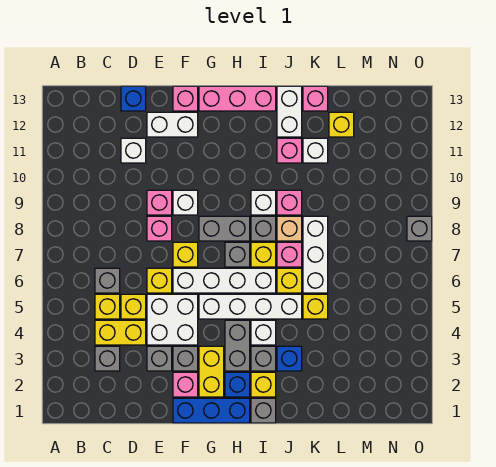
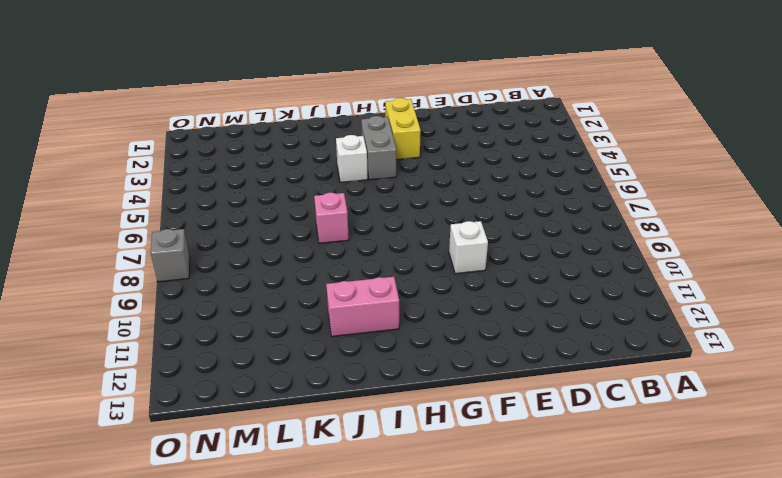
pink brick I11:J11 level 1 -> pink brick J11 level 1
none -> grey brick C3 level 1
none -> yellow brick C4:D4 level 1
none -> yellow brick C5 level 1
none -> grey brick C6 level 1

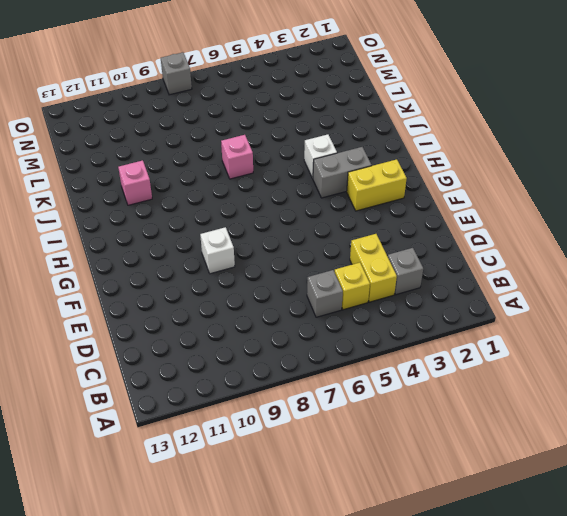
none -> yellow brick D5 level 1
none -> white brick D11 level 1
none -> blue brick D13 level 1
none -> grey brick E3 level 1

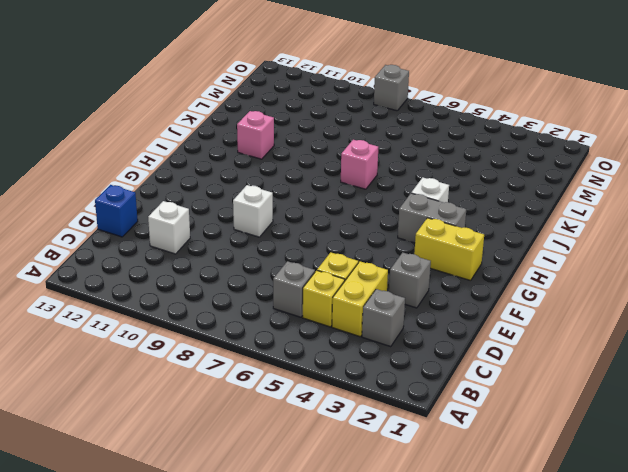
none -> white brick E4:F5 level 1
none -> yellow brick E6 level 1
none -> pink brick E8 level 1
none -> pink brick E9 level 1

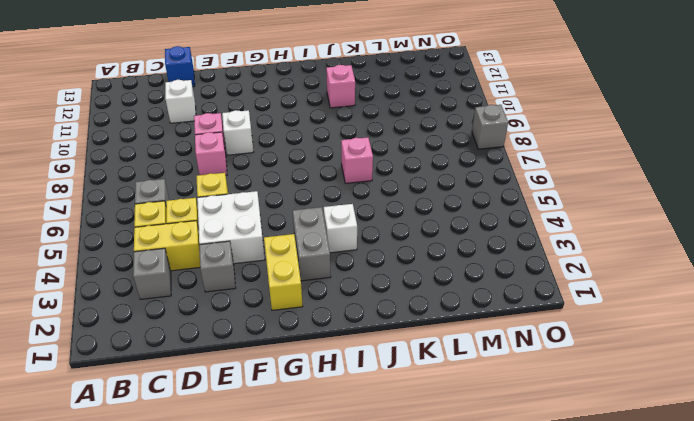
none -> white brick E12:F12 level 1
none -> blue brick F1:H1 level 1
none -> pink brick F2 level 1
none -> grey brick F3 level 1

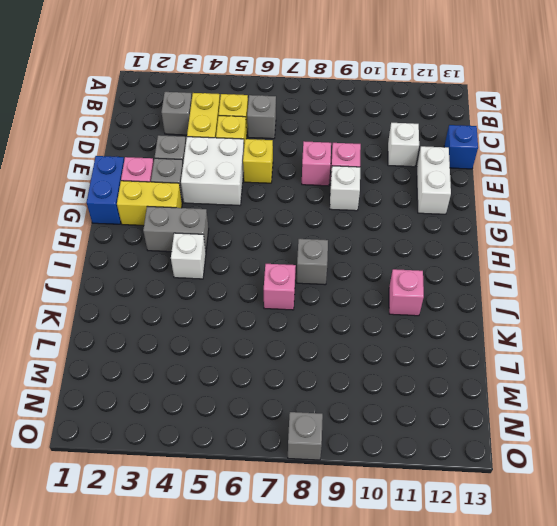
blue brick F1:G1 level 1 -> blue brick F1:H1 level 1
none -> white brick F6:I6 level 1
none -> yellow brick F7 level 1
none -> pink brick F13 level 1
none -> white brick G5:J5 level 1

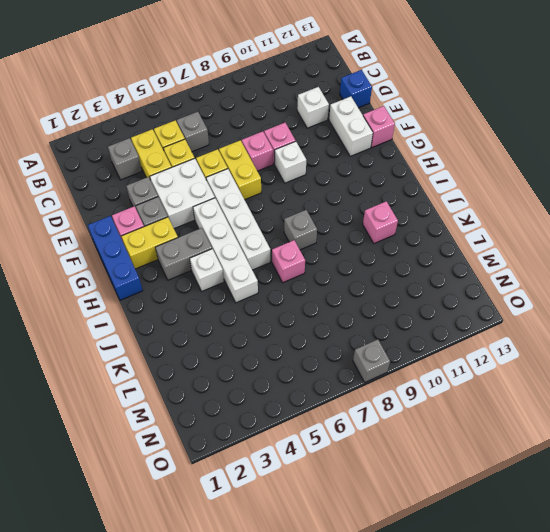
yellow brick E7:F7 level 1 -> yellow brick F7 level 1
none -> grey brick G8:H8 level 1
none -> pink brick G13:I13 level 1
none -> blue brick H2 level 1
none -> grey brick H7 level 1

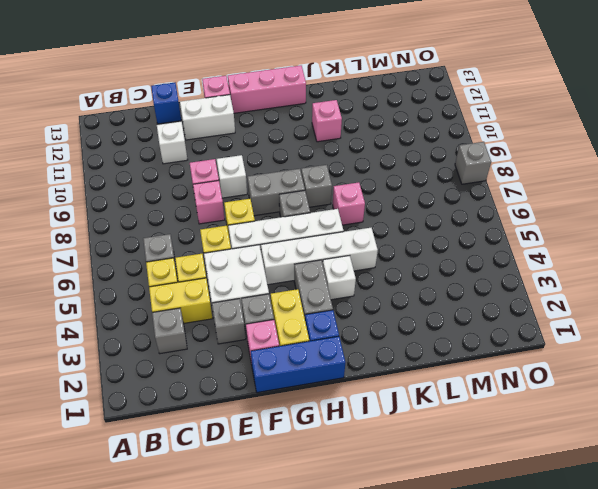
none -> grey brick I1 level 1
none -> yellow brick I2 level 1
none -> grey brick I3 level 1
none -> yellow brick I7 level 1

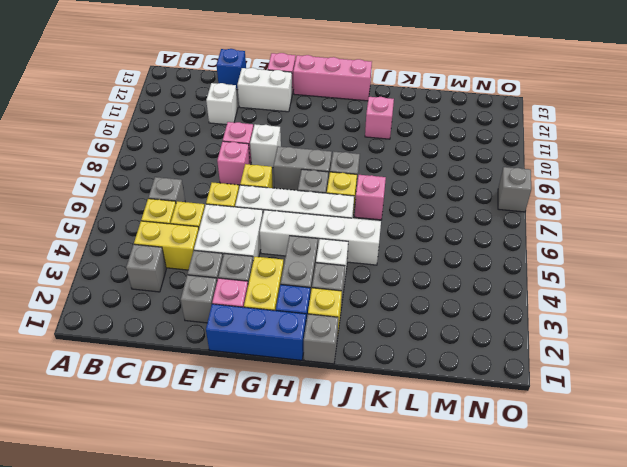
grey brick E2 level 1 -> none
none -> white brick I9 level 1
none -> blue brick J3 level 1
none -> yellow brick J6 level 1
none -> tan brick J8 level 1

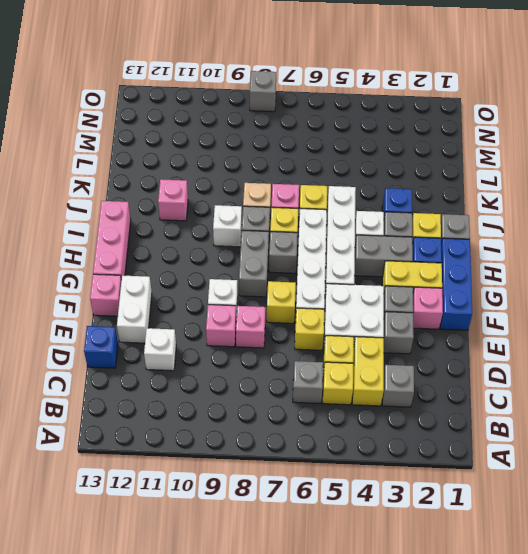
none -> pink brick J9 level 1
none -> white brick J12:J13 level 1
none -> yellow brick K5 level 1
none -> white brick K6:K8 level 1

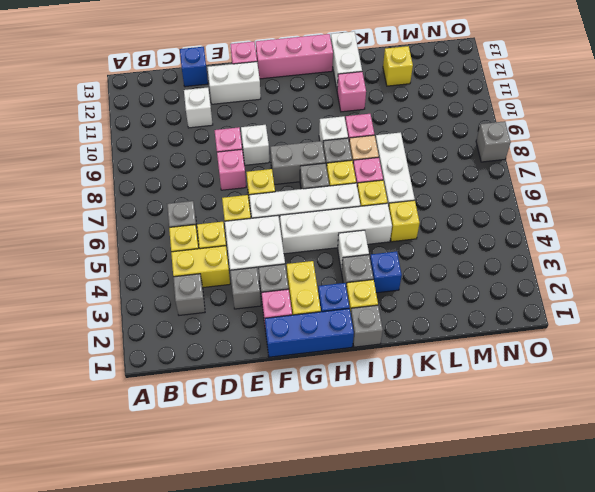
none -> grey brick H3:H4 level 1
none -> white brick K11 level 1
none -> pink brick K13 level 1

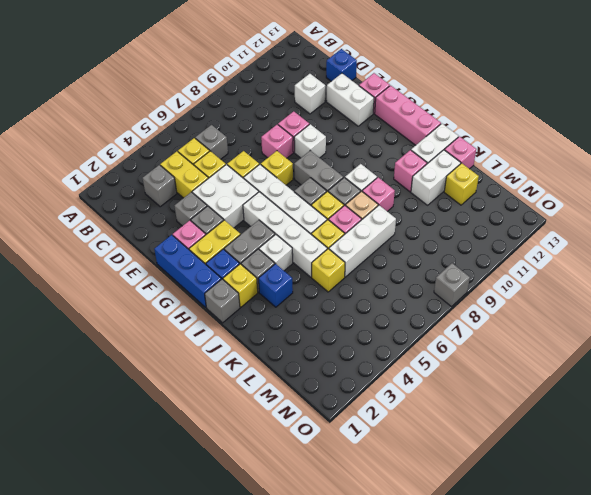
white brick K11:K12 level 1 -> white brick K11 level 1

